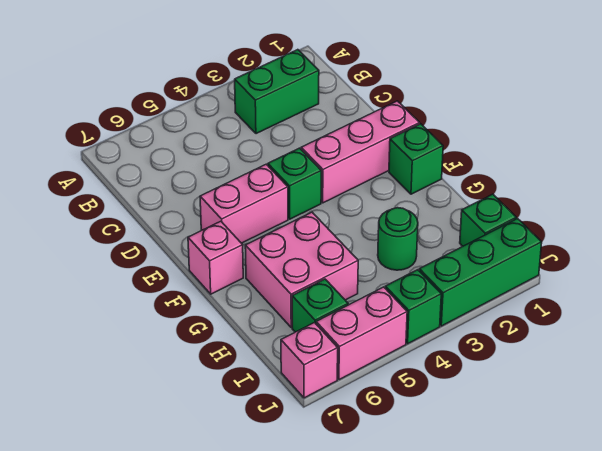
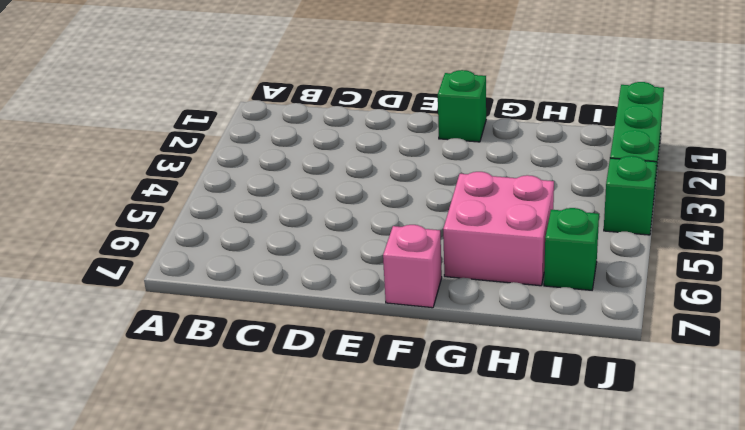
none -> green brick B2:B3 level 1
none -> pink brick E1:E3 level 1
none -> green brick E4 level 1

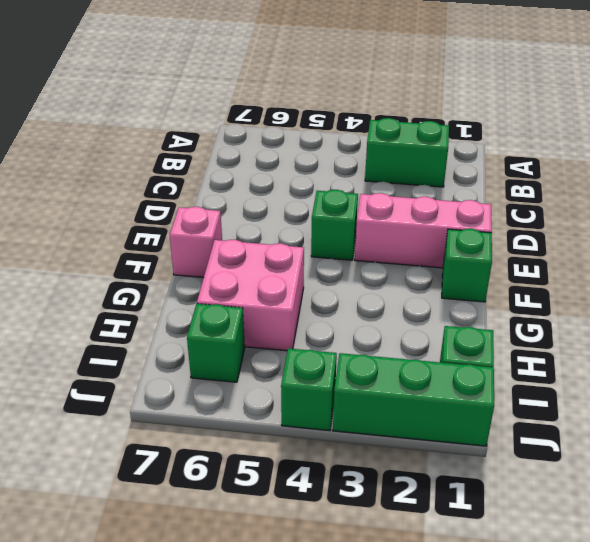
none -> pink brick E5:E6 level 1
none -> green round brick H3 level 1
none -> pink brick J5:J6 level 1

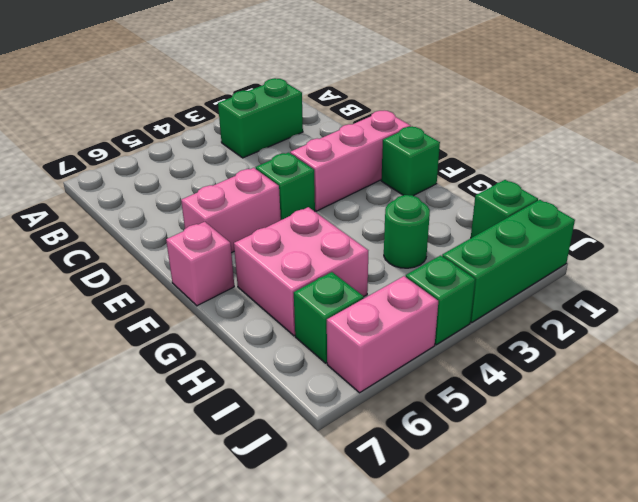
none -> pink brick J7 level 1

